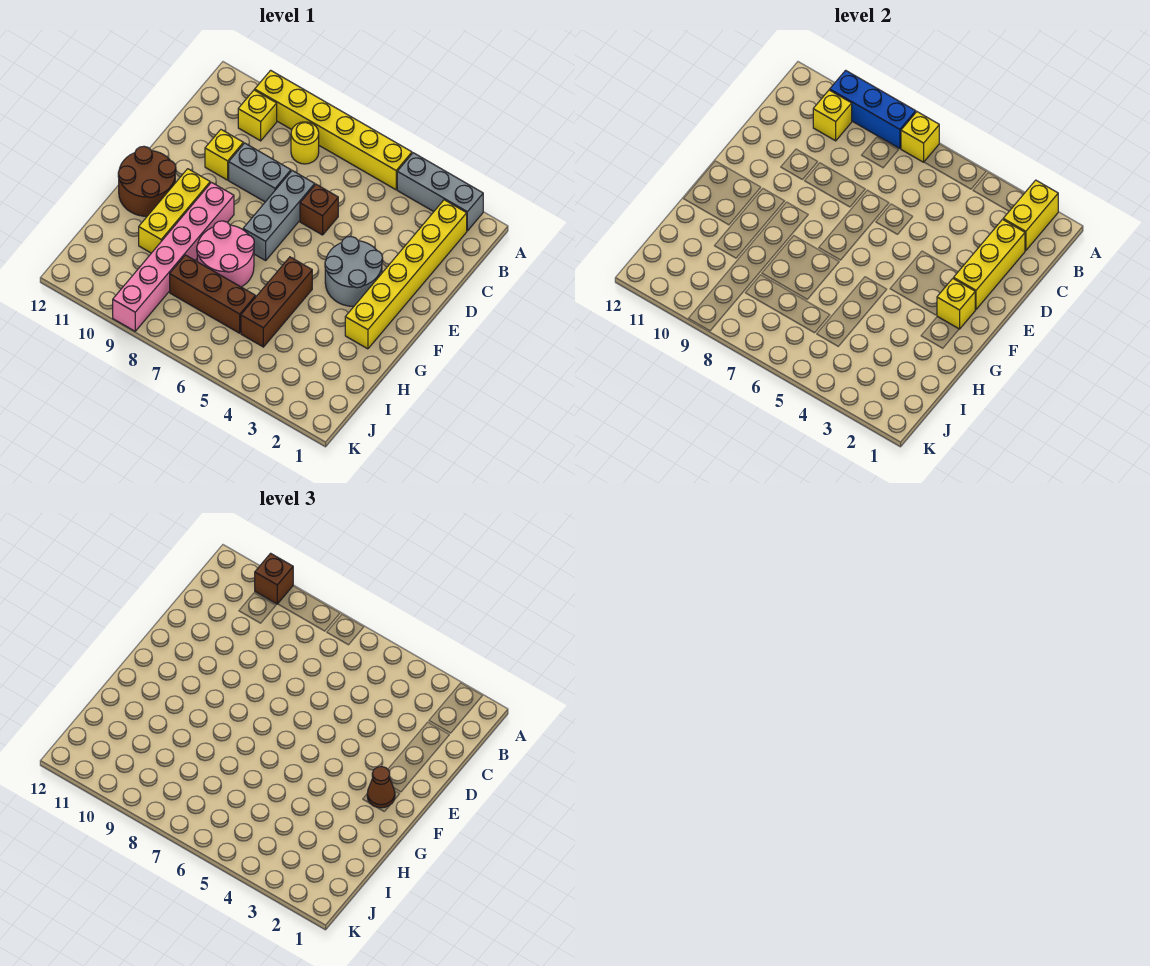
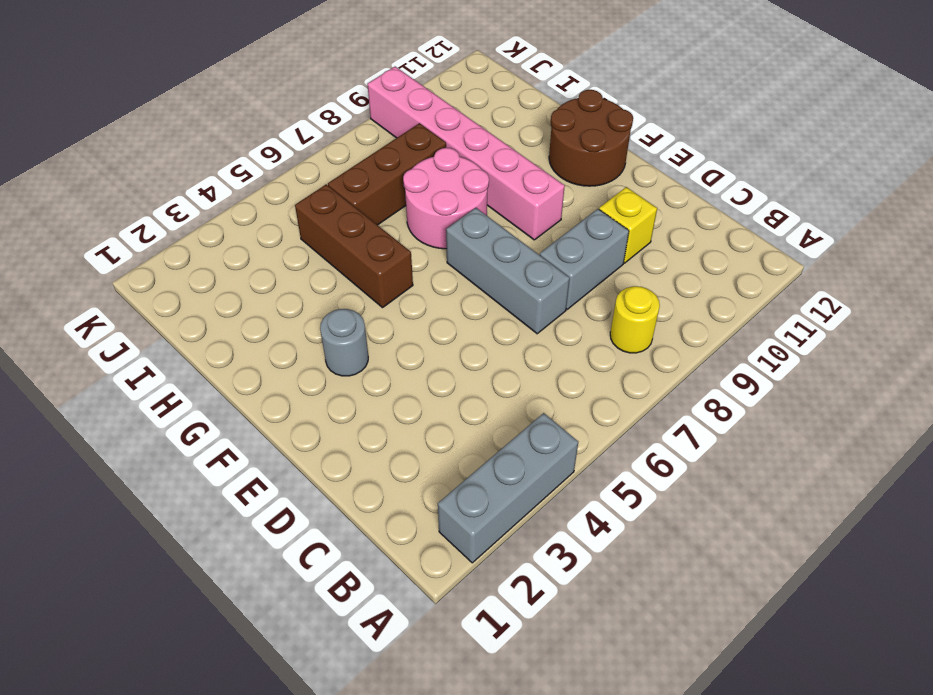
grey round brick F3 level 1 -> grey round brick E3:F4 level 1
none -> yellow brick A5:A10 level 1
none -> yellow brick B2:G2 level 1
none -> yellow brick B10 level 1

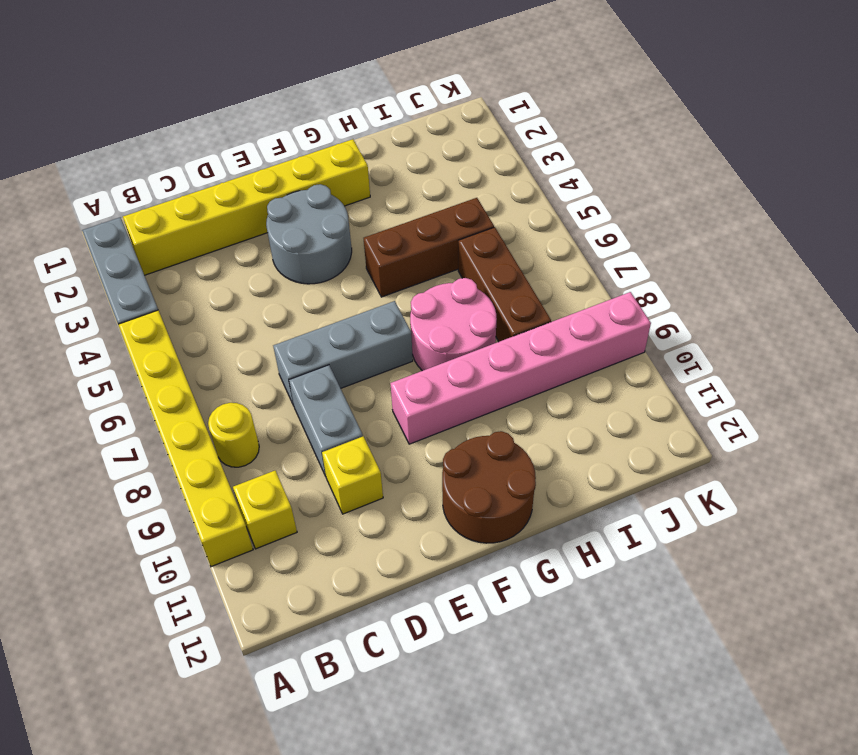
none -> brown brick D6 level 1
none -> yellow brick F10:H10 level 1
none -> yellow brick A2:B2 level 2

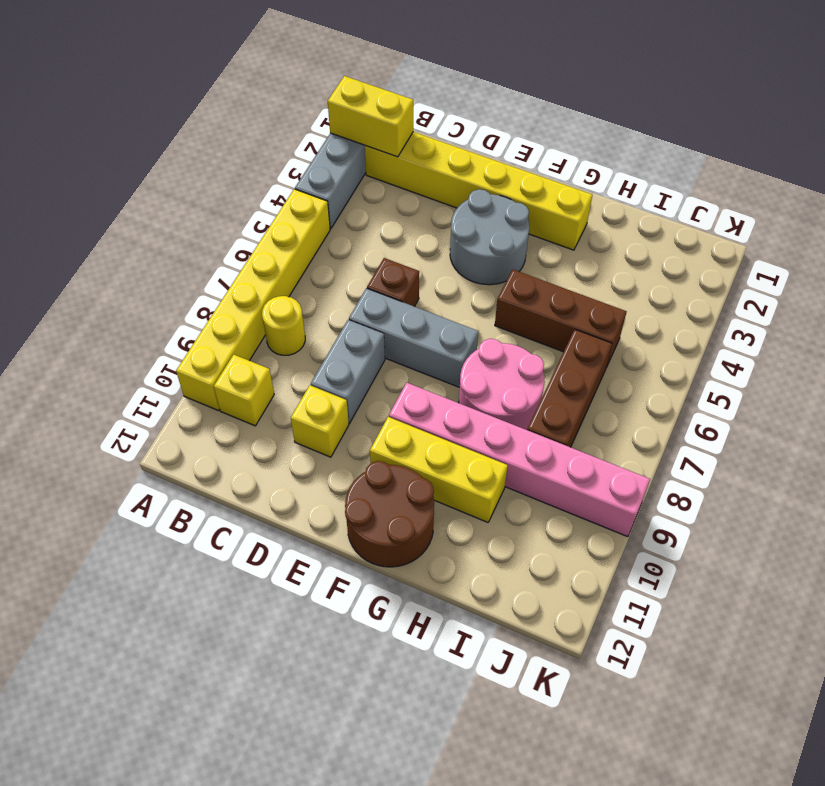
none -> yellow brick A7 level 2
none -> blue brick A8:A10 level 2
none -> yellow brick B10 level 2

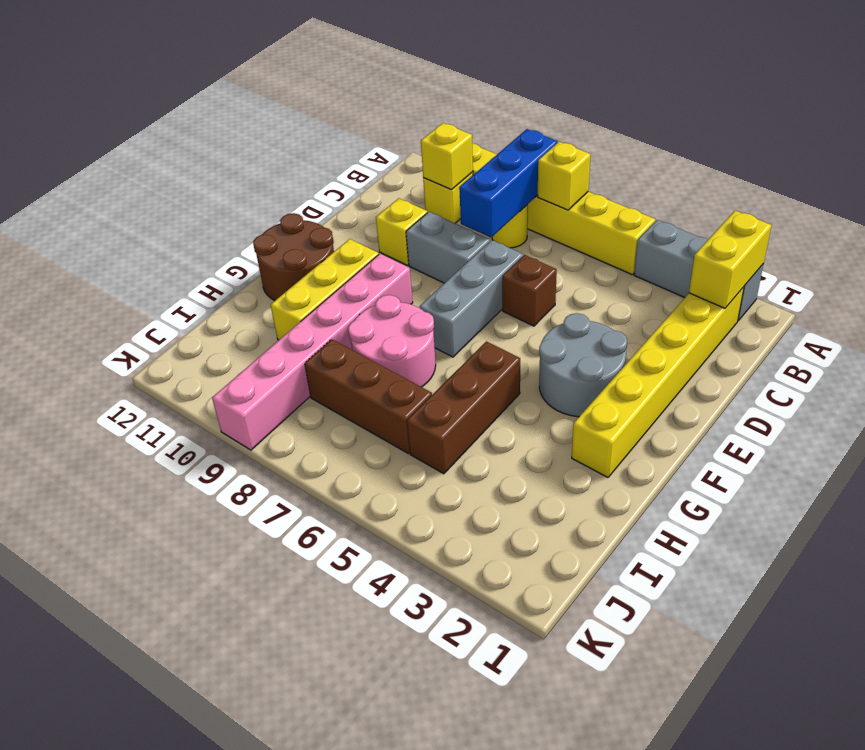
blue brick A8:C8 level 2 -> blue brick A8:A10 level 2
none -> yellow brick C2:E2 level 2
none -> yellow brick F2 level 2
none -> brown brick A10 level 3

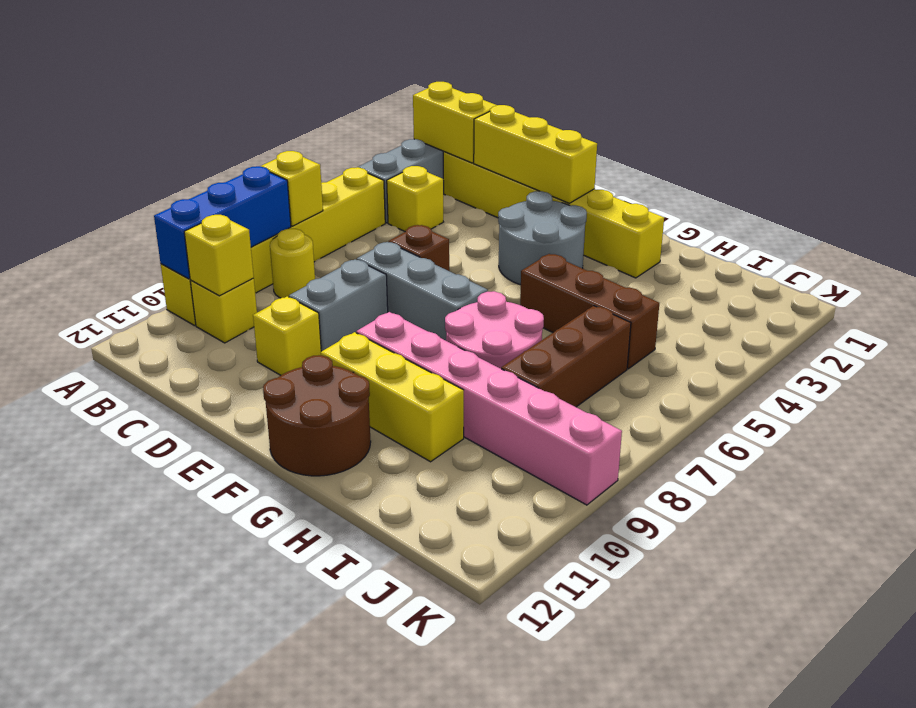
yellow brick B4 level 1 -> yellow brick F2 level 2
none -> brown brick A10 level 3
none -> brown cone F2 level 3

